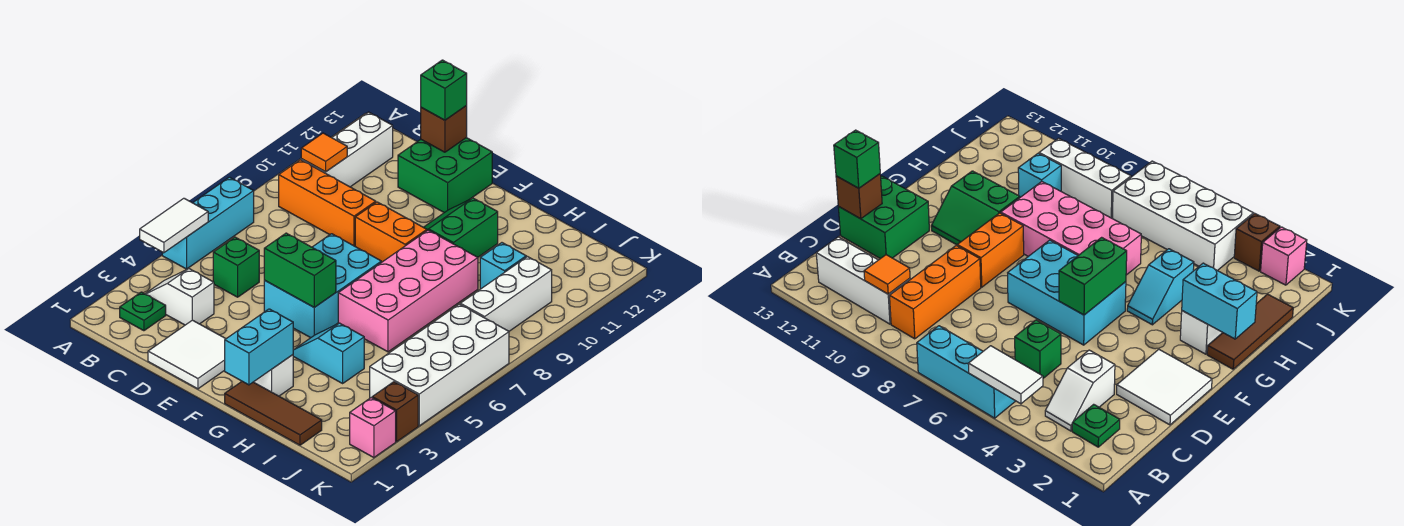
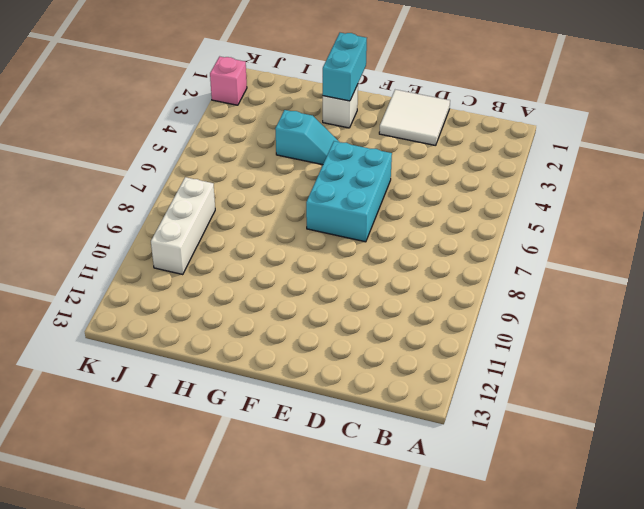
none -> cyan brick A5:A7 level 1
none -> green plate B2 level 1
none -> white slope B3:C3 level 1 top C

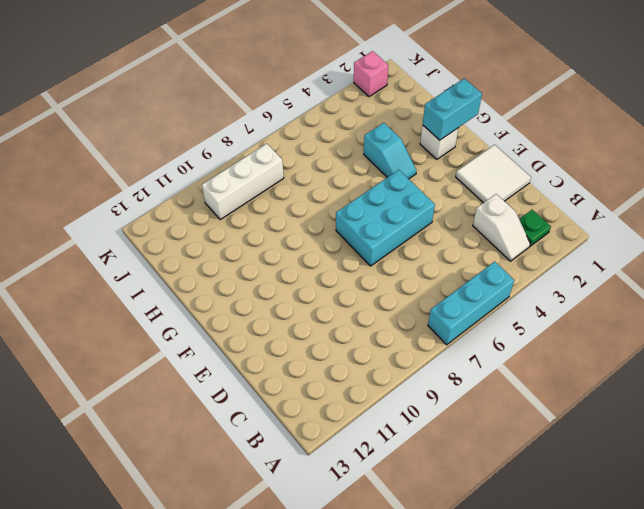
none -> orange brick B9:D9 level 1
none -> white brick B10:B12 level 1
none -> green brick C5 level 1

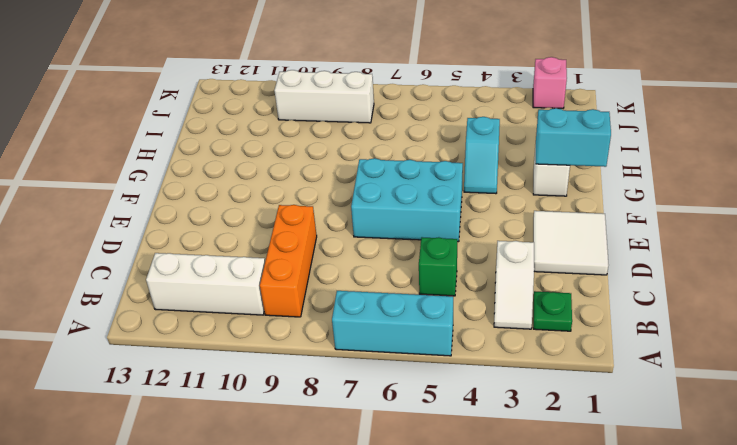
none -> green brick D12:E13 level 1
none -> orange brick E9:F9 level 1
none -> green slope F10:G11 level 1 top G

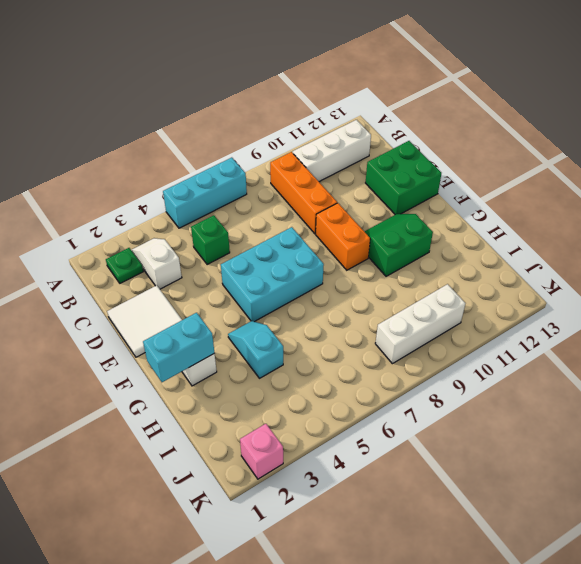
none -> brown tile G1:I1 level 1
none -> pink brick G6:H9 level 1
none -> cyan brick I10 level 1

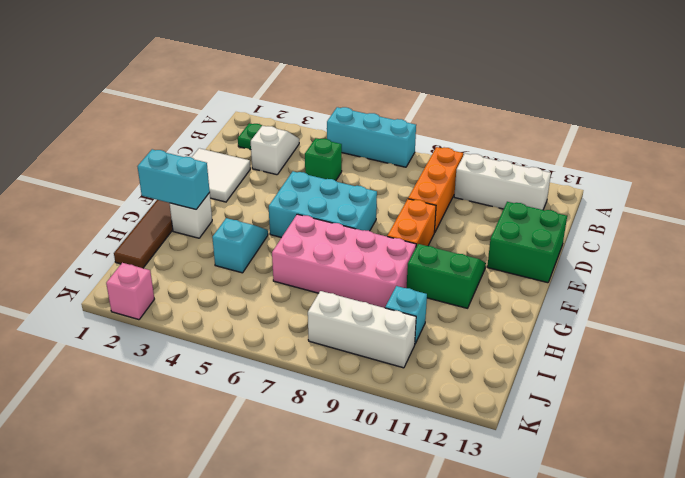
none -> white brick J4:K7 level 1
none -> brown brick K3 level 1
none -> white tile A4:A5 level 2

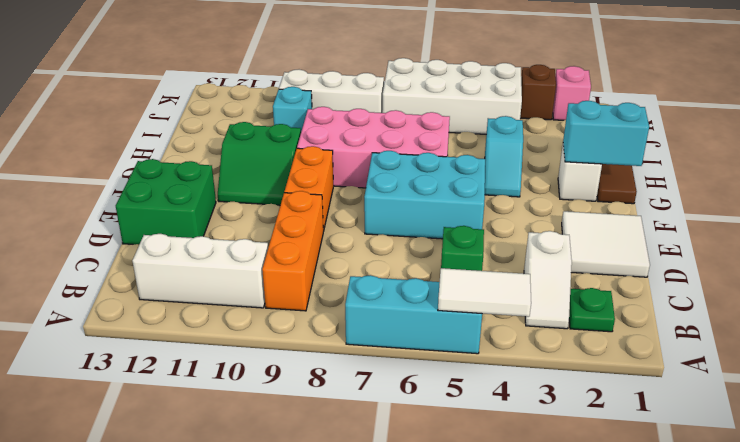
none -> orange tile B10 level 2
none -> brown brick D13 level 2
none -> green brick E5:F5 level 2

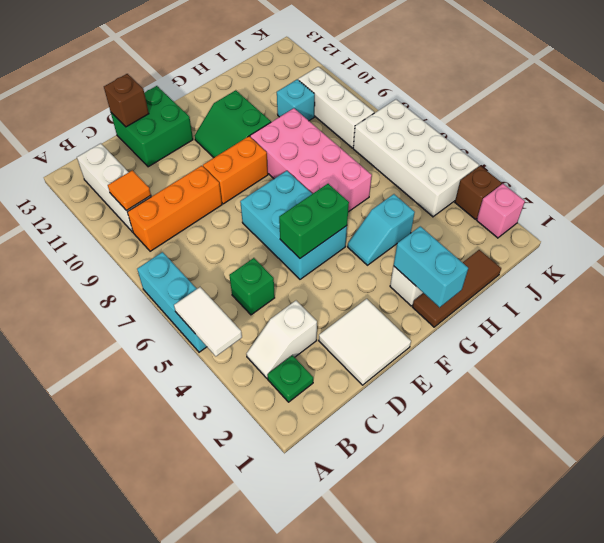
none -> green brick D13 level 3

